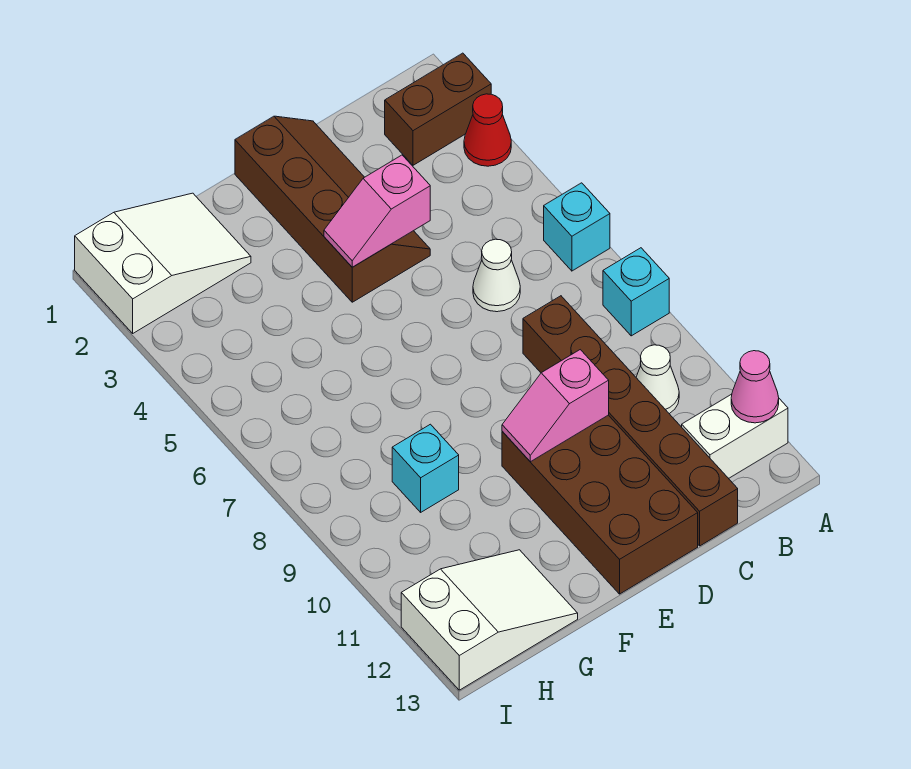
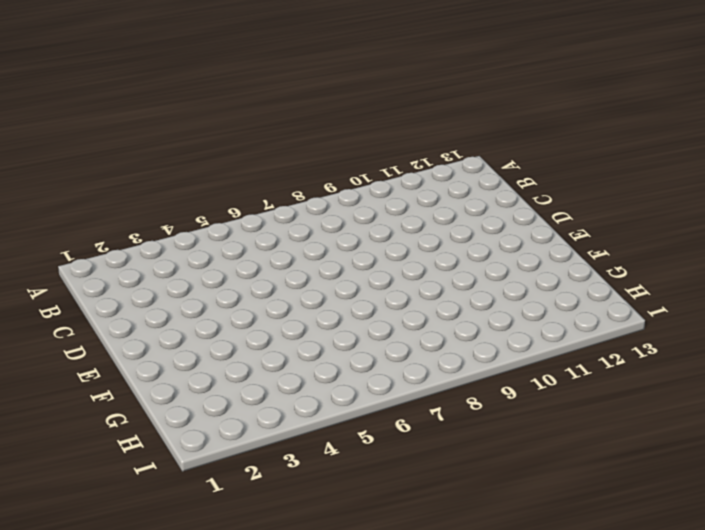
none -> brown brick A2:B2 level 1
none -> red cone A3 level 1
none -> cyan brick A6 level 1

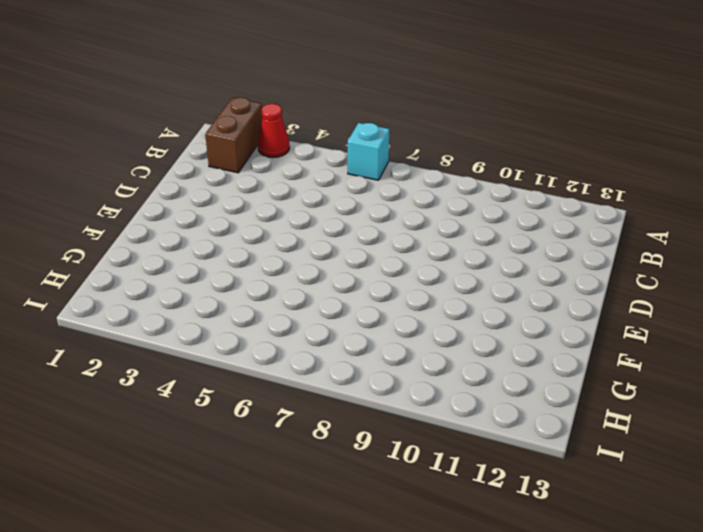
none -> cyan brick A8 level 1
none -> white brick A12:B12 level 1
none -> white cone B10 level 1

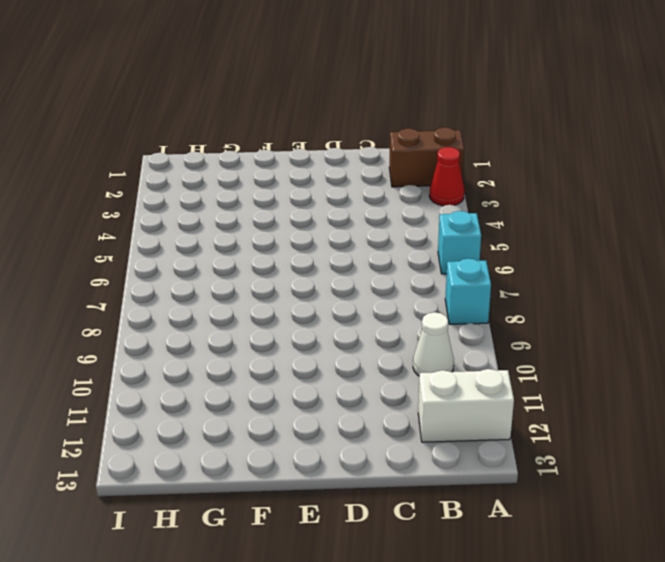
none -> white cone C6 level 1
none -> brown brick C8:C13 level 1
none -> brown slope D1:E4 level 1 top E

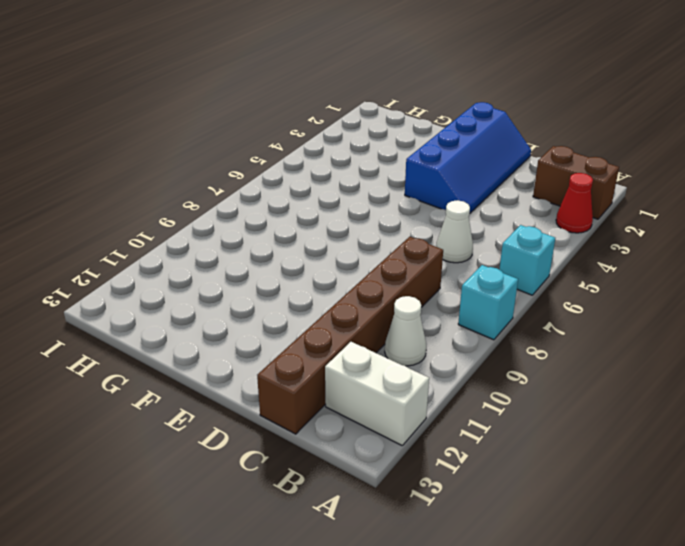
blue slope D1:E4 level 1 top E -> brown slope D1:E4 level 1 top E
none -> brown brick D10:E13 level 1
none -> white slope G1:I2 level 1 top I
none -> cyan brick G9 level 1

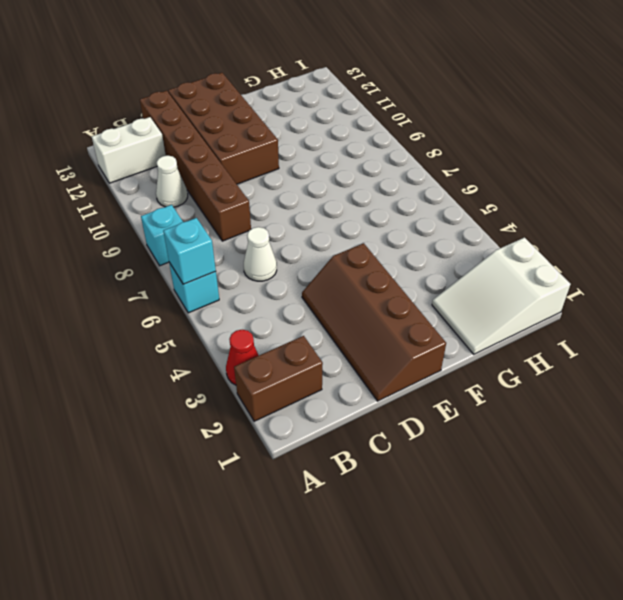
cyan brick A6 level 2 -> cyan brick G9 level 1
none -> white slope G12:I13 level 1 top I
none -> pink cone A12 level 2
none -> pink slope D4:E4 level 2 top D

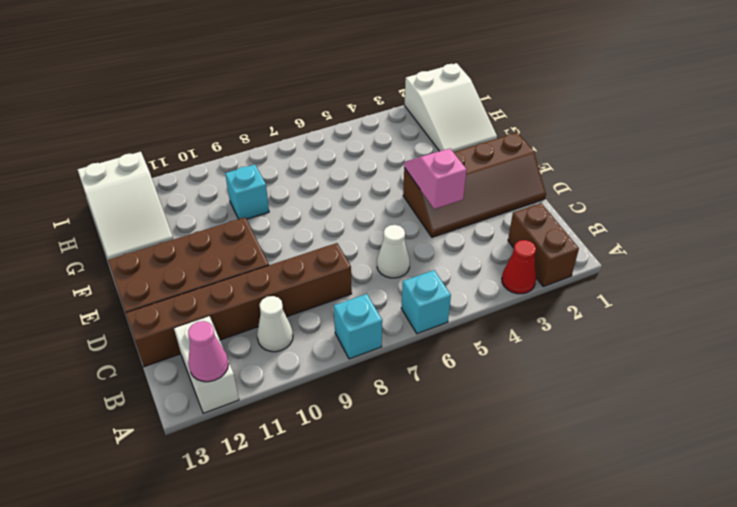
none -> pink slope D10:E10 level 2 top D

